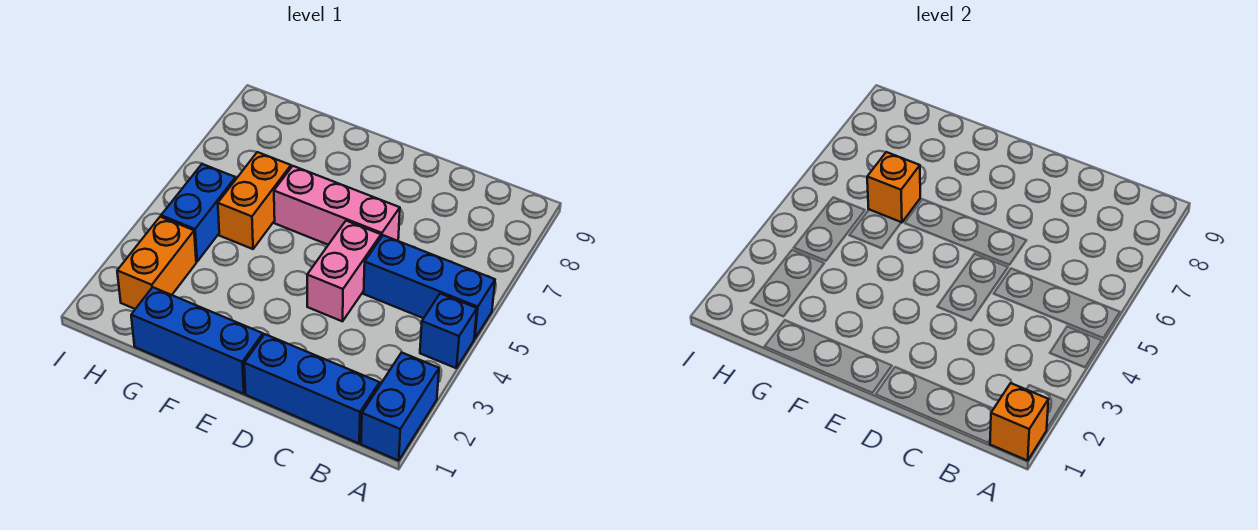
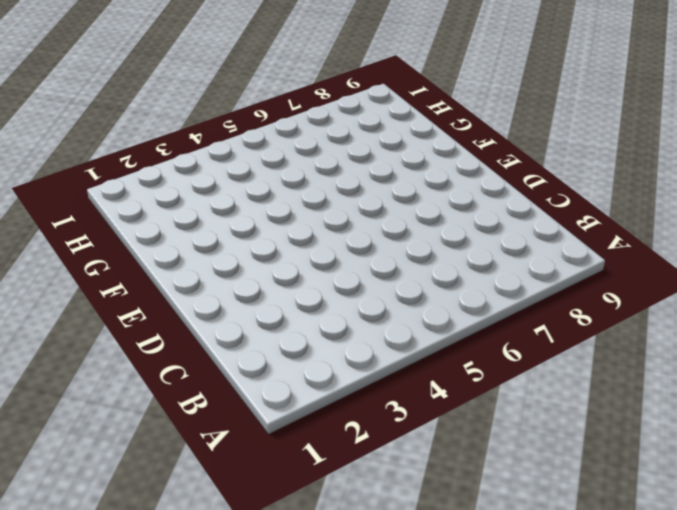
none -> blue brick A1:A2 level 1
none -> blue brick A4 level 1
none -> blue brick A5:C5 level 1

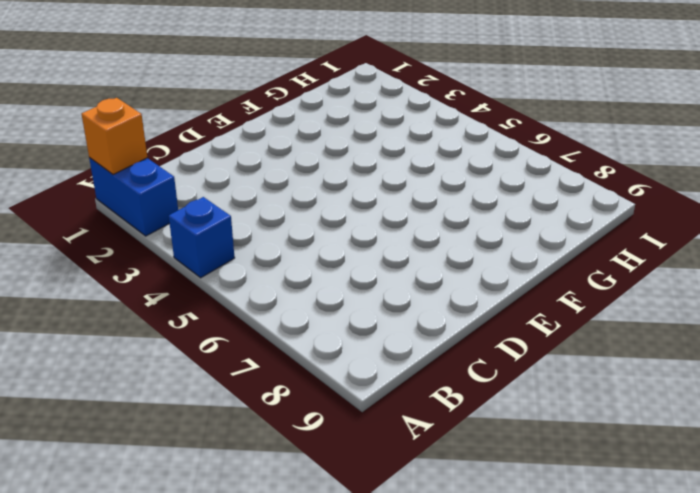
none -> blue brick A5:C5 level 1
none -> blue brick B1:D1 level 1
none -> pink brick D4:D5 level 1

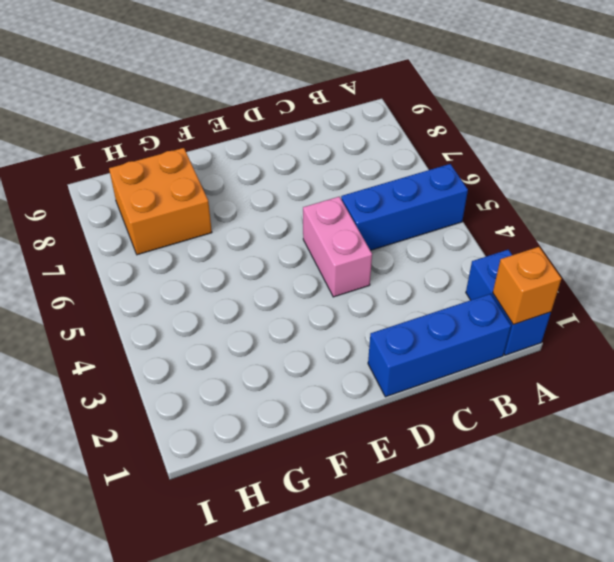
orange brick G7:H8 level 1 -> none
none -> blue brick A4 level 1
none -> pink brick D6:F6 level 1
none -> blue brick E1:G1 level 1

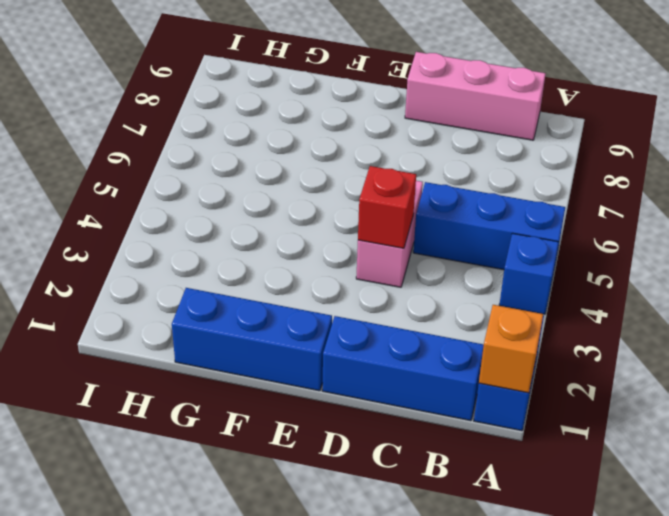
pink brick B9:D9 level 1 -> pink brick D6:F6 level 1
red brick D4 level 2 -> none
none -> orange brick G5:G6 level 1
none -> orange brick H2:H3 level 1
none -> blue brick H4:H5 level 1

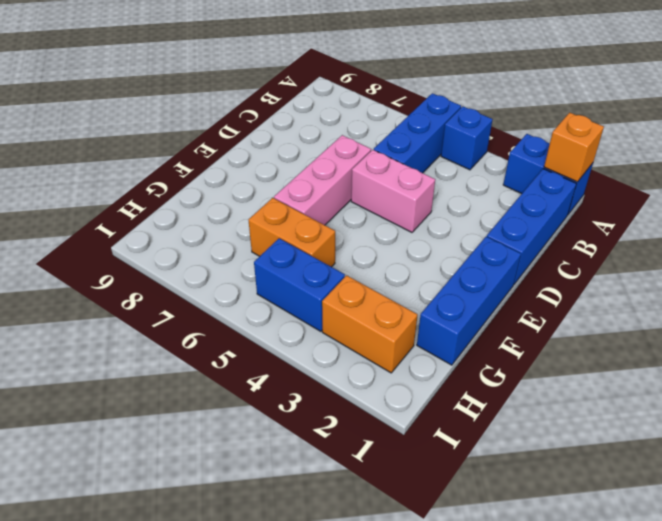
none -> orange brick G6 level 2

